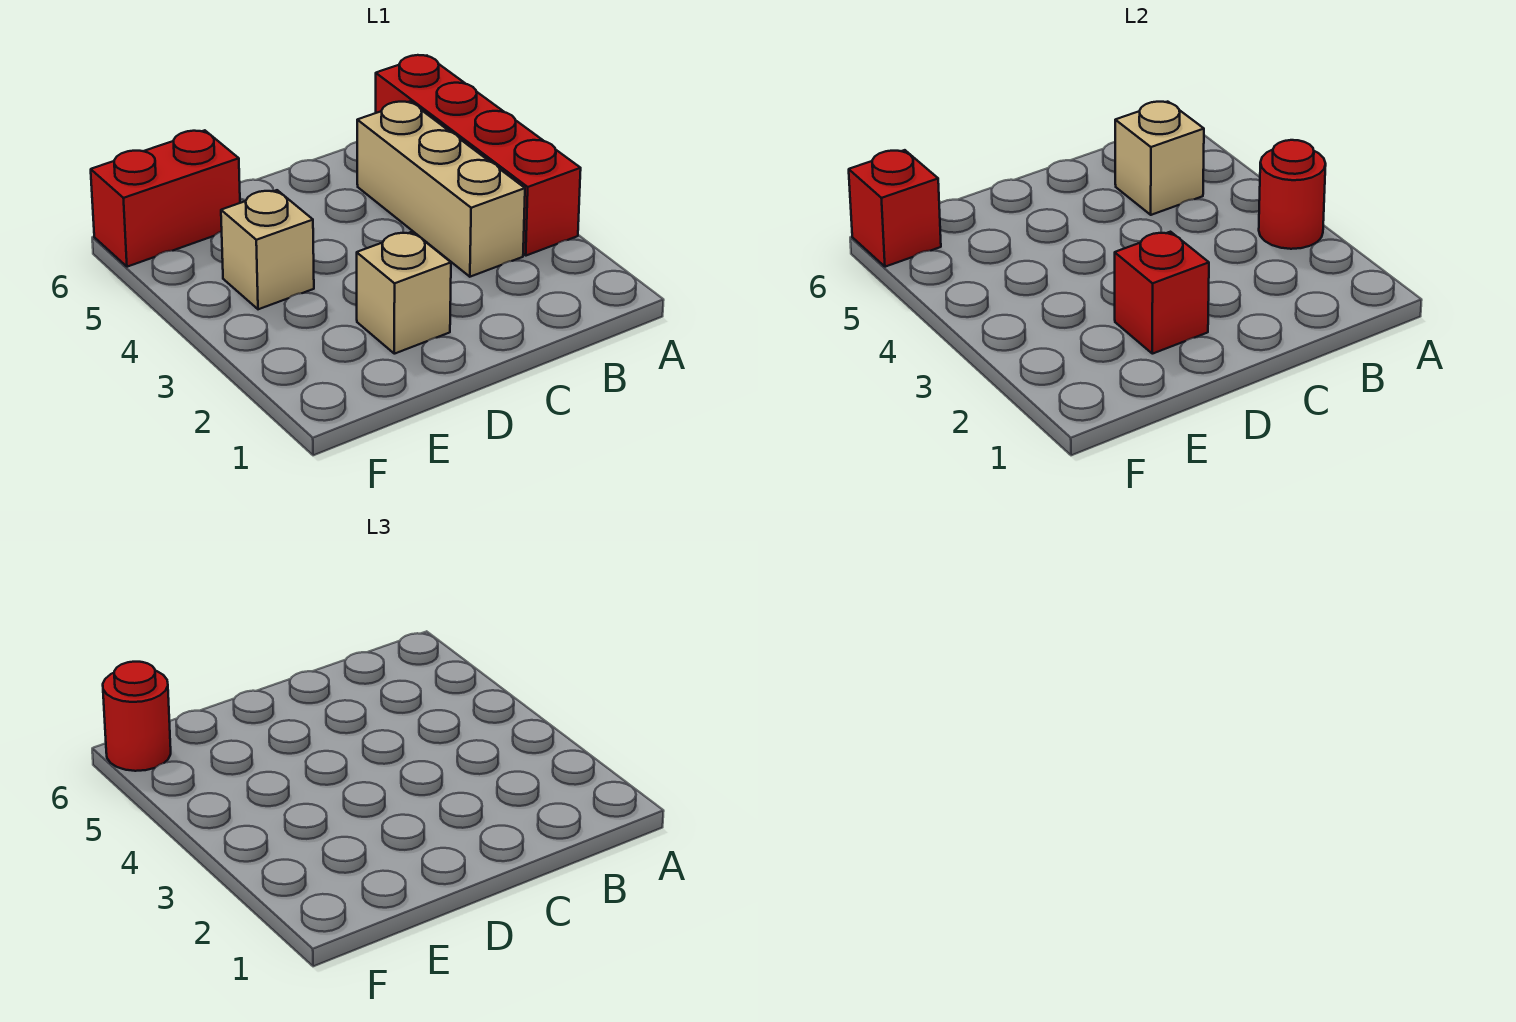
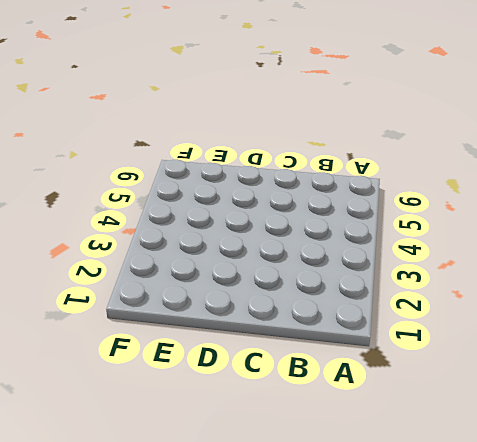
none -> red brick A3:A6 level 1
none -> tan brick B3:B5 level 1

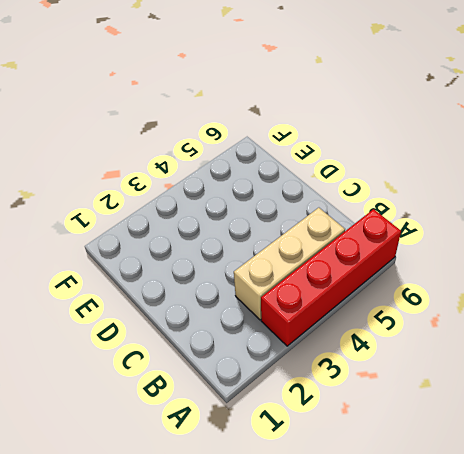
none -> tan brick D2 level 1
none -> tan brick E4 level 1

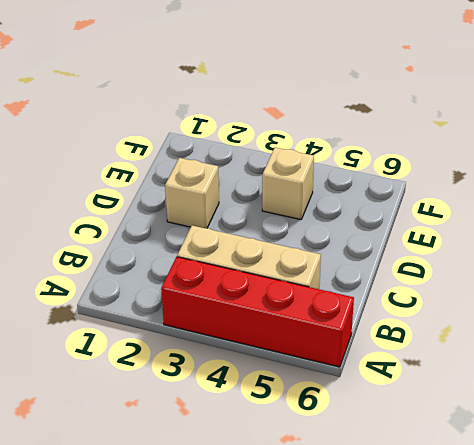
none -> red brick E6:F6 level 1
none -> red round brick A3 level 2

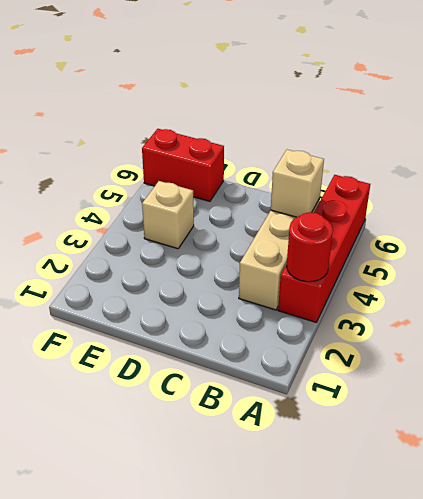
none -> tan brick D2 level 1
none -> red brick D2 level 2

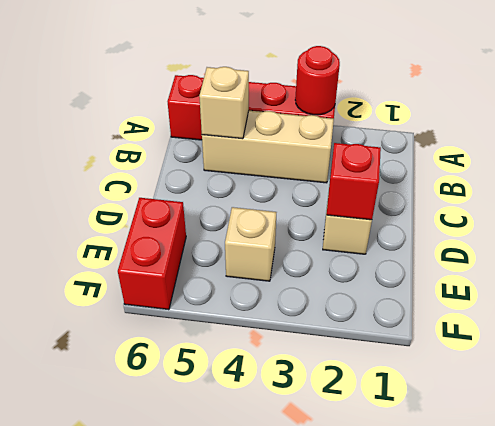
none -> red brick F6 level 2
none -> red round brick F6 level 3

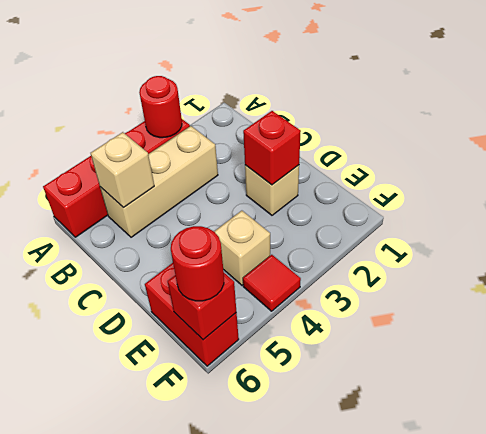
red tile F4 level 1 -> none

